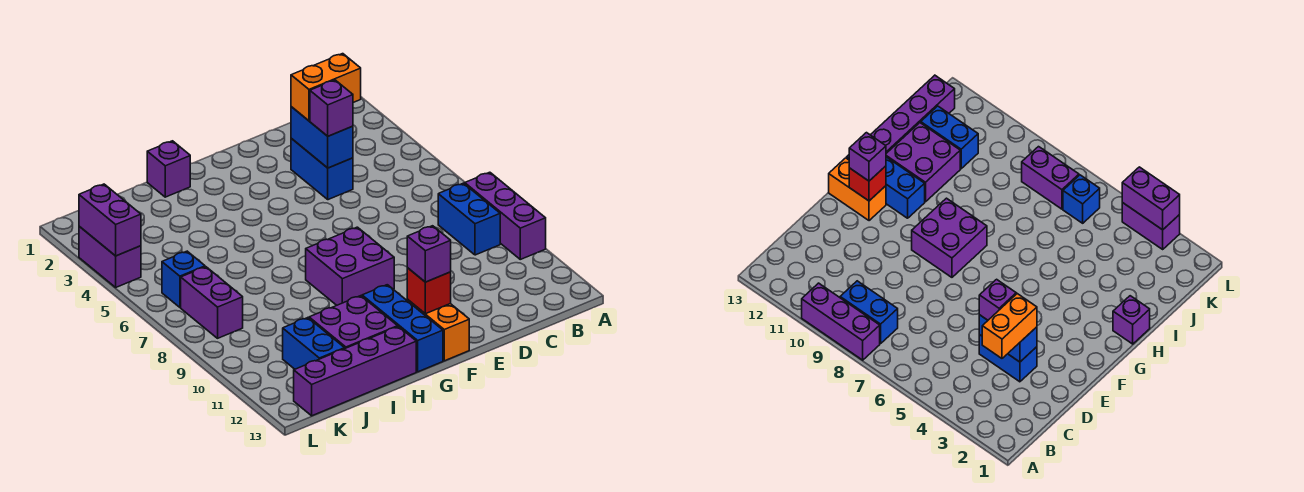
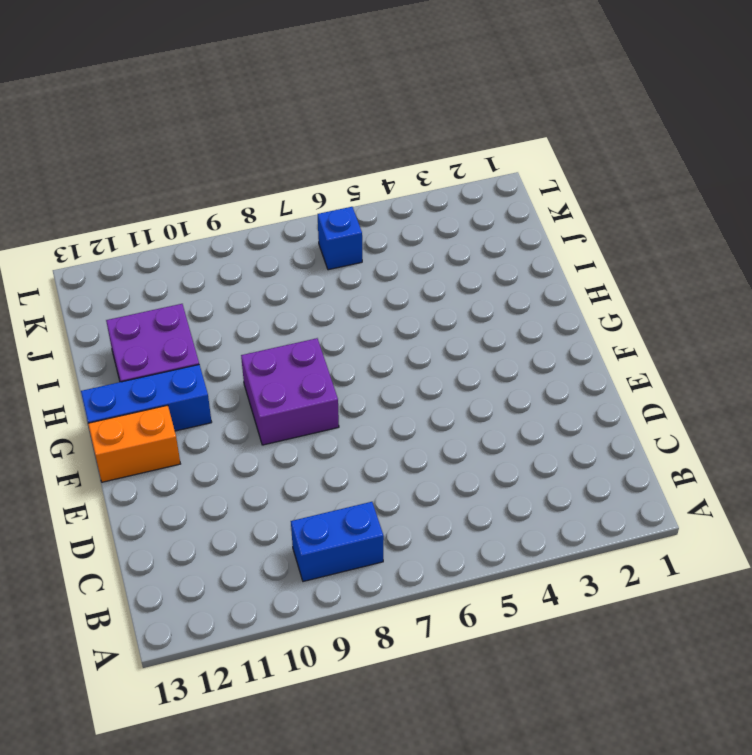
none -> purple brick A8:A10 level 1
none -> blue brick D3:D4 level 1
none -> purple brick H1 level 1

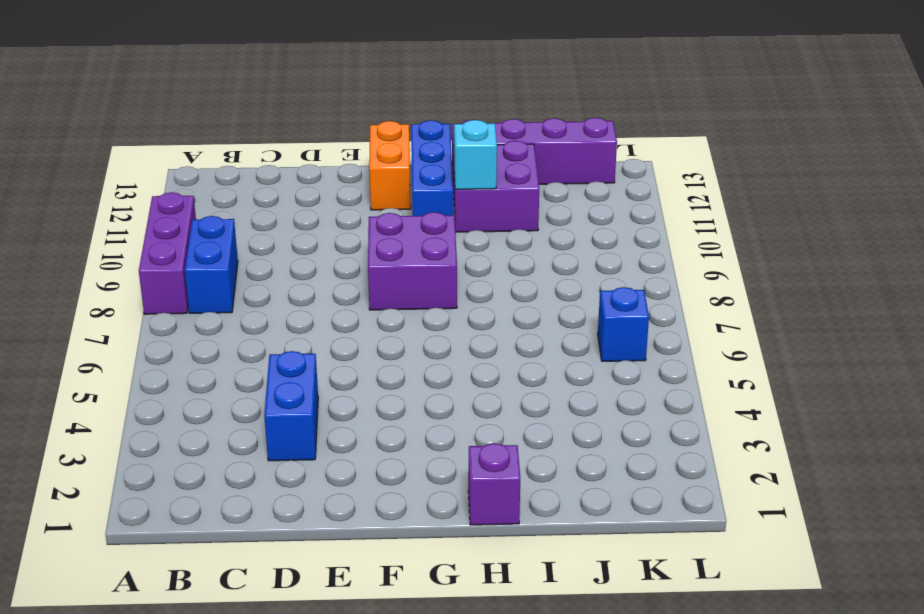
cyan brick H11 level 2 -> none
none -> blue brick J11:J12 level 1
none -> purple brick K7:K8 level 1
none -> purple brick L3:L4 level 1

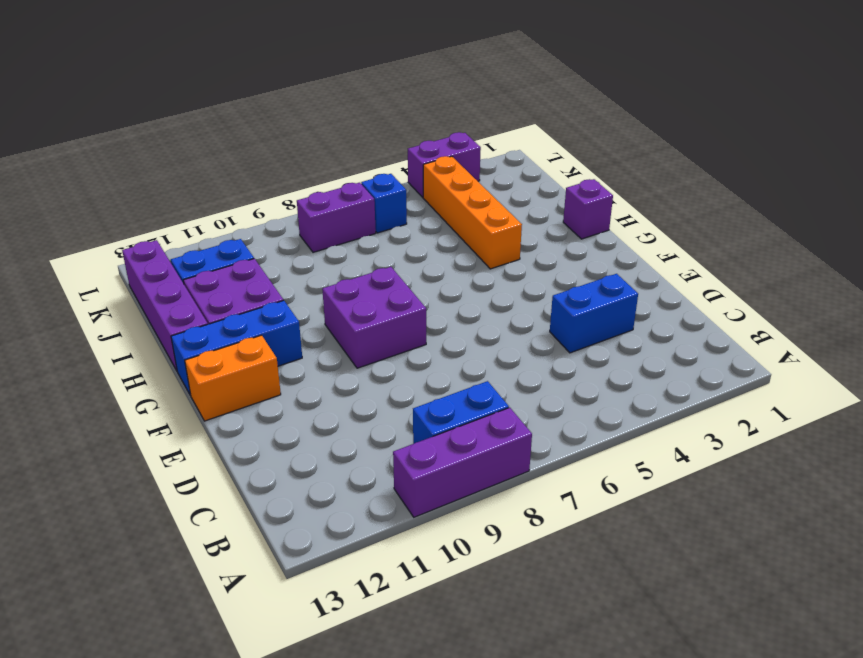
orange brick H4:K4 level 1 -> none
none -> blue brick D3:D4 level 2
none -> red brick F12 level 2
none -> purple brick L3:L4 level 2

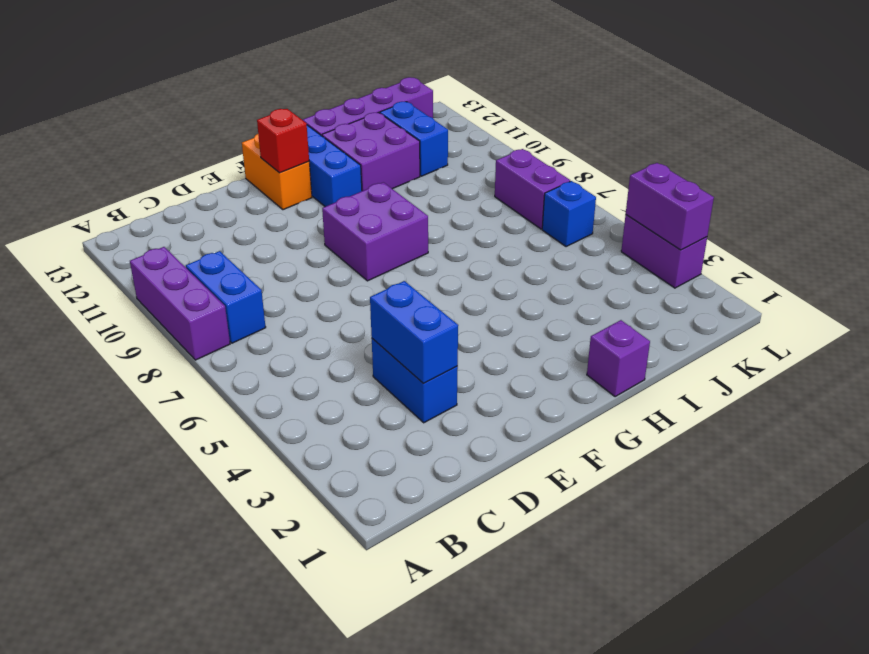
none -> orange brick C3:D3 level 3
none -> purple brick D4 level 3
none -> purple brick F12 level 3

